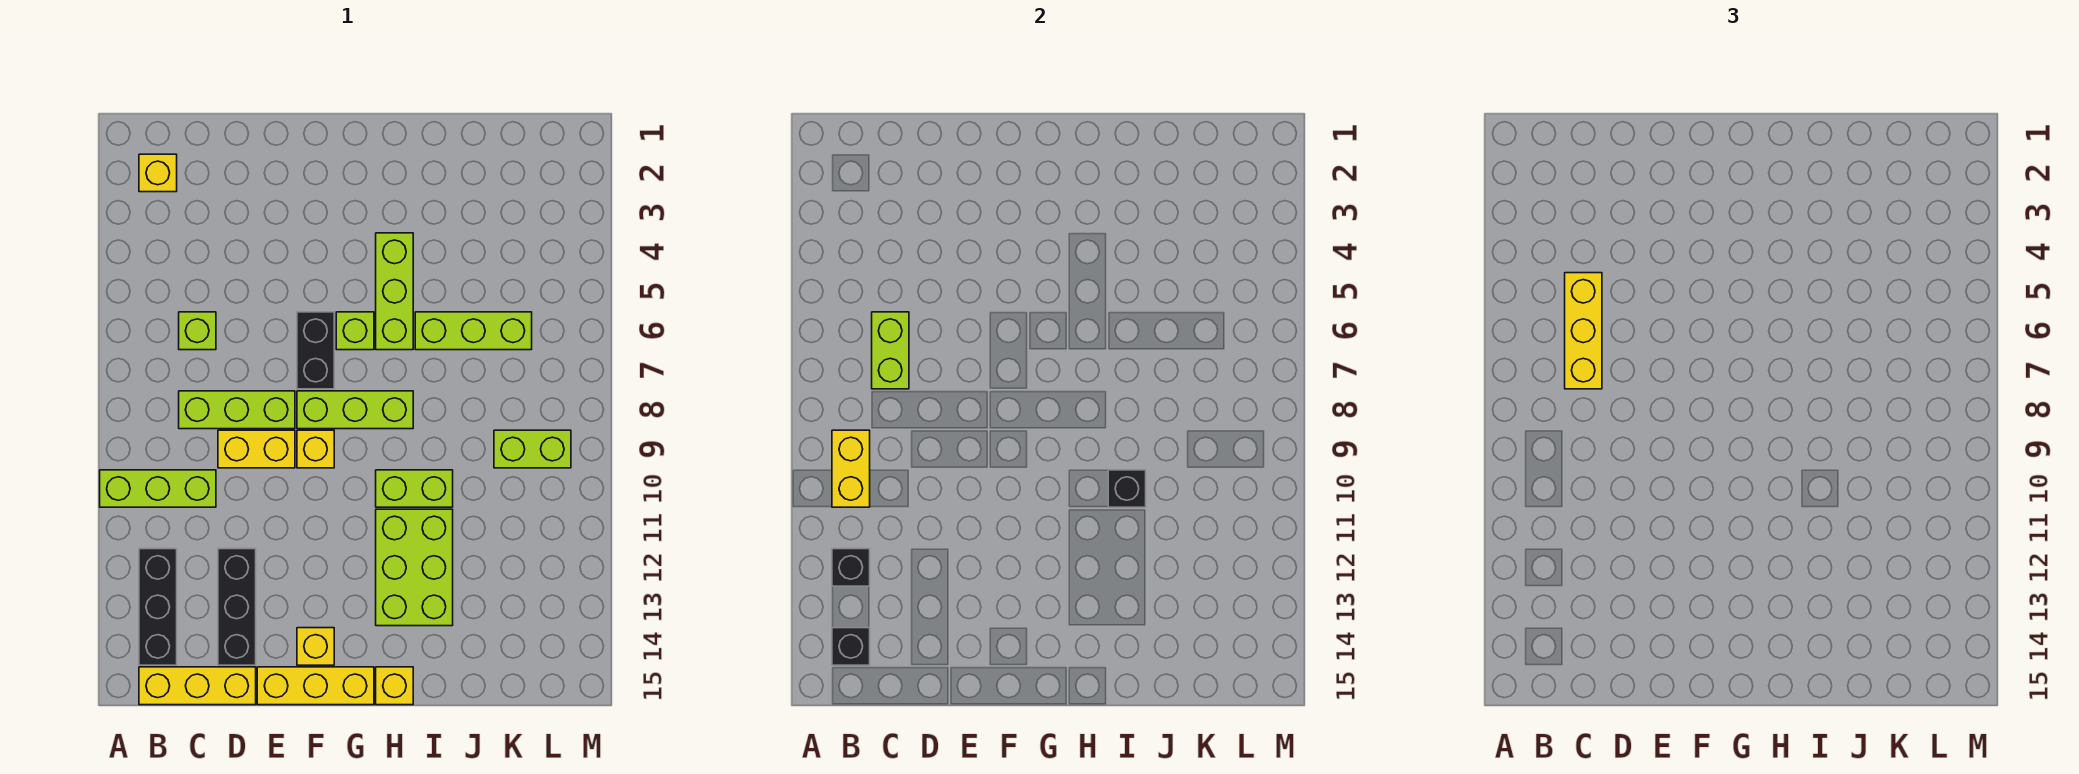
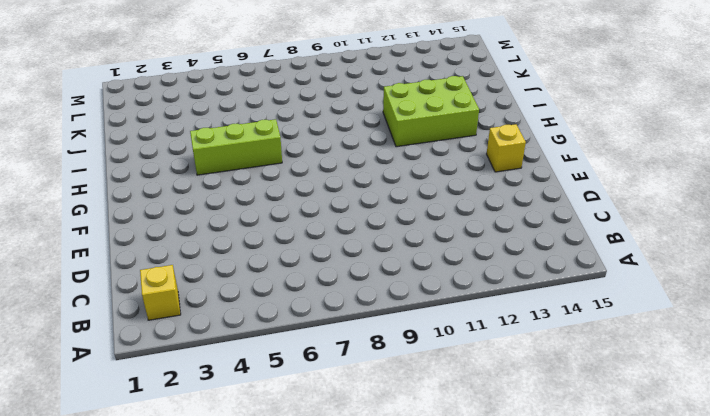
none -> lime brick A10:C10 level 1
none -> black brick B12:B14 level 1
none -> yellow brick B15:D15 level 1

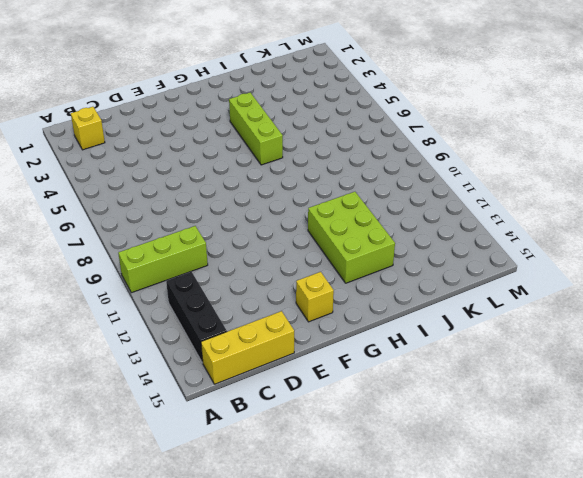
none -> lime brick C6 level 1
none -> lime brick C8:E8 level 1
none -> yellow brick D9:E9 level 1

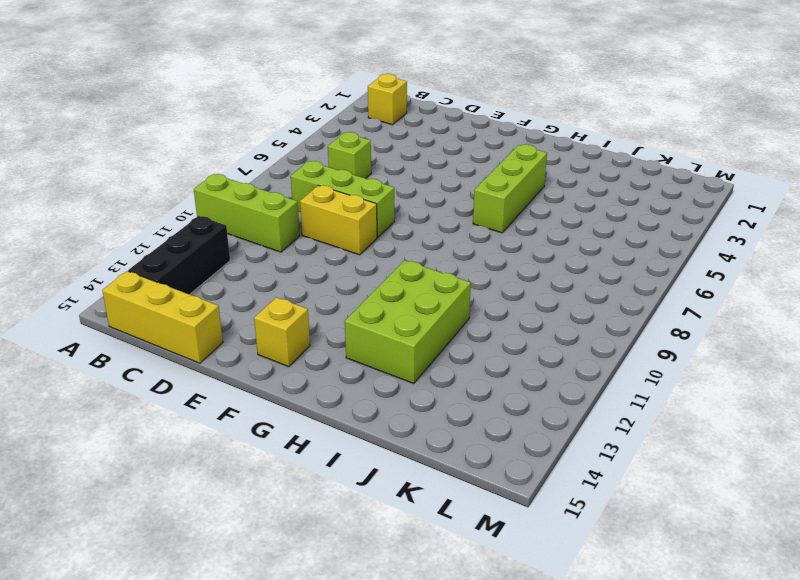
none -> black brick D12:D14 level 1
none -> yellow brick E15:G15 level 1
none -> black brick F6:F7 level 1

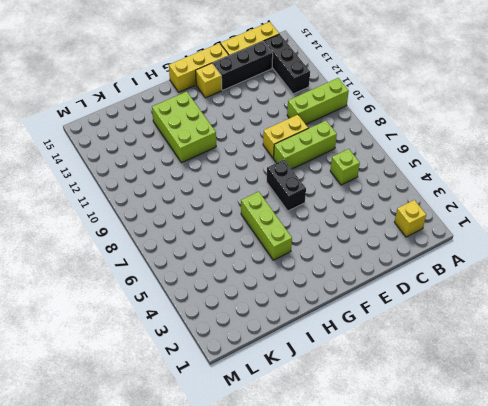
black brick C14:E14 level 1 -> black brick D12:D14 level 1
none -> lime brick F8:H8 level 1
none -> yellow brick F9 level 1
none -> lime brick G6 level 1

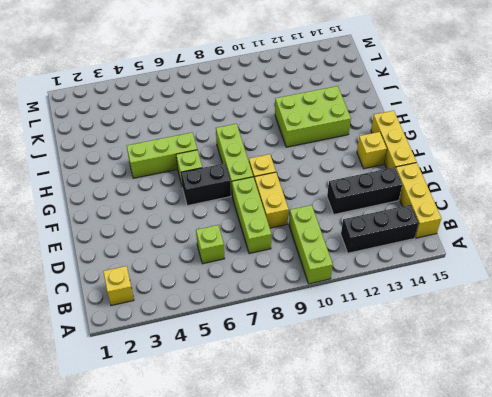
none -> lime brick H10:I10 level 1
none -> yellow brick H15 level 1
none -> lime brick I6:K6 level 1

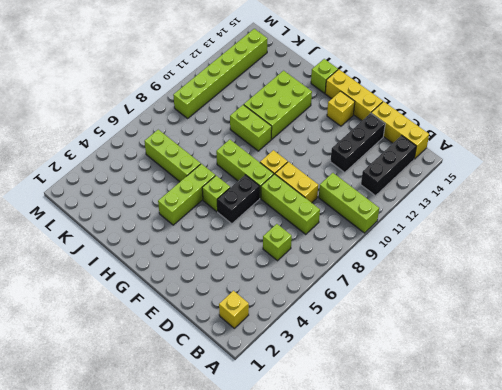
lime brick H15 level 1 -> yellow brick H15 level 1
lime brick L9:L14 level 1 -> lime brick K9:L9 level 1
none -> yellow brick B9:B10 level 2
none -> black brick B12 level 2
none -> black brick B14 level 2

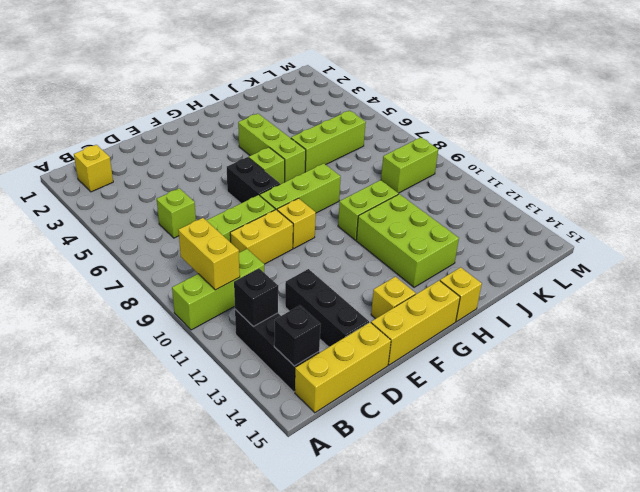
none -> lime brick C6:C7 level 2
none -> black brick I10 level 2
none -> yellow brick C5:C7 level 3

